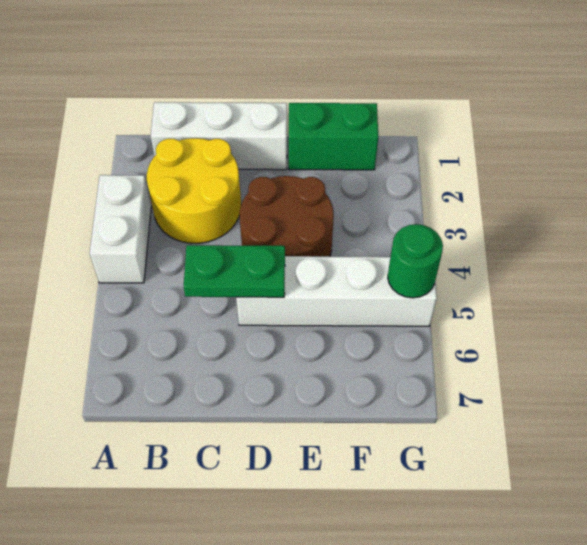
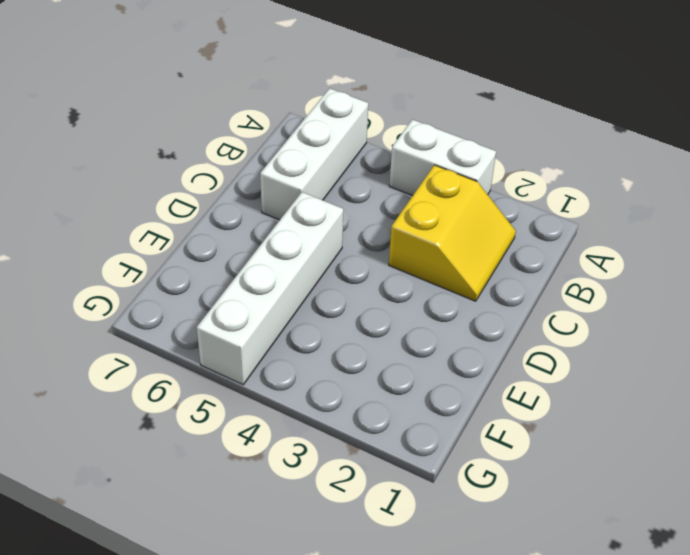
white brick A6:C6 level 1 -> white brick B1:D1 level 1
yellow slope B2:C3 level 1 top 3 -> yellow round brick B2:C3 level 1
none -> brown round brick D3:E4 level 1
none -> green brick E1:F1 level 1

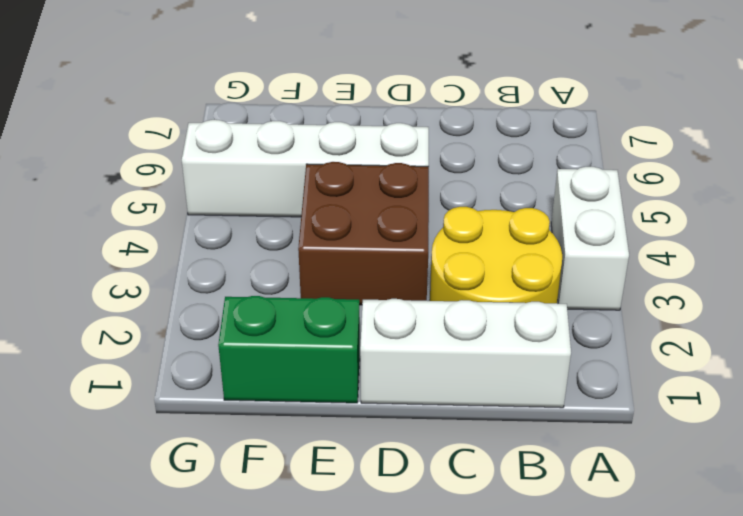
brown brick D3:E4 level 1 -> brown round brick D3:E4 level 1
none -> green plate C5:D5 level 2
none -> green round brick G5 level 2

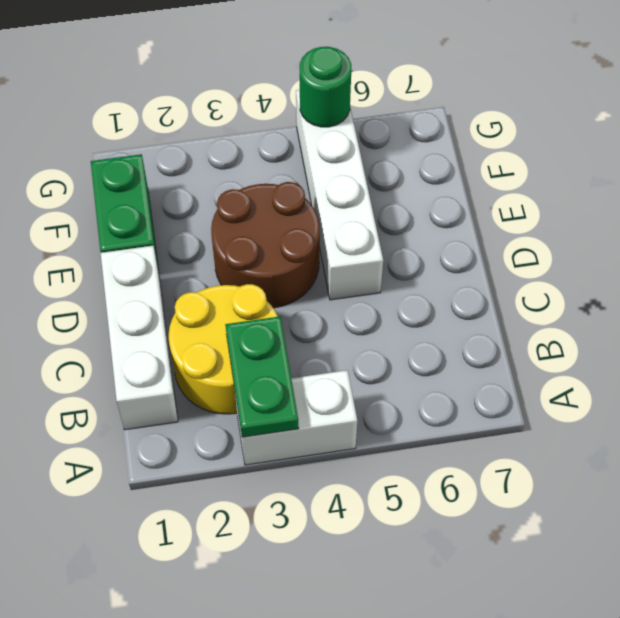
green plate A3:B3 level 2 -> green plate C5:D5 level 2

